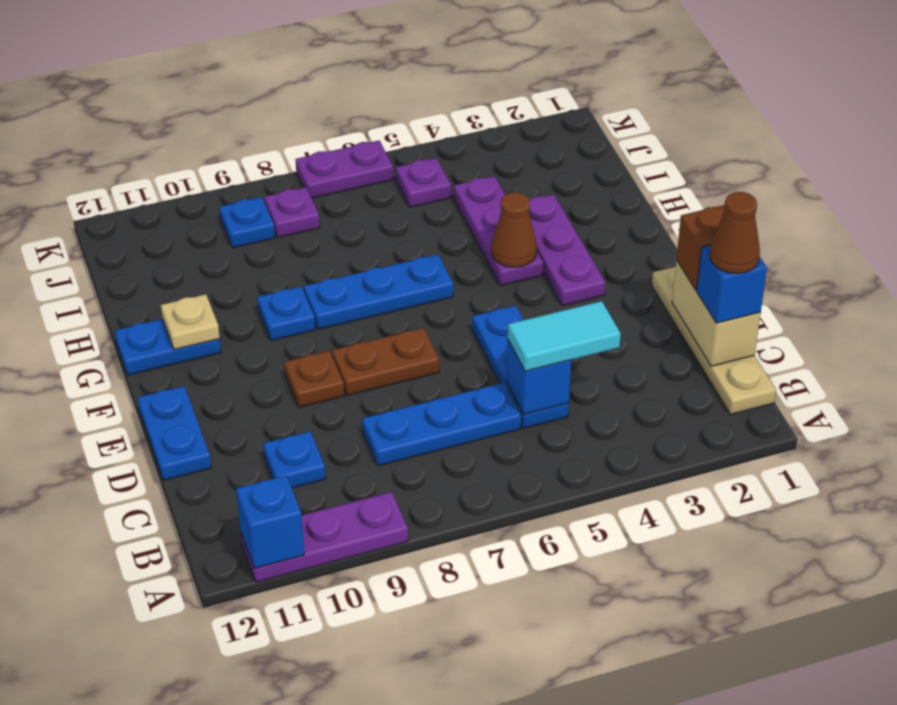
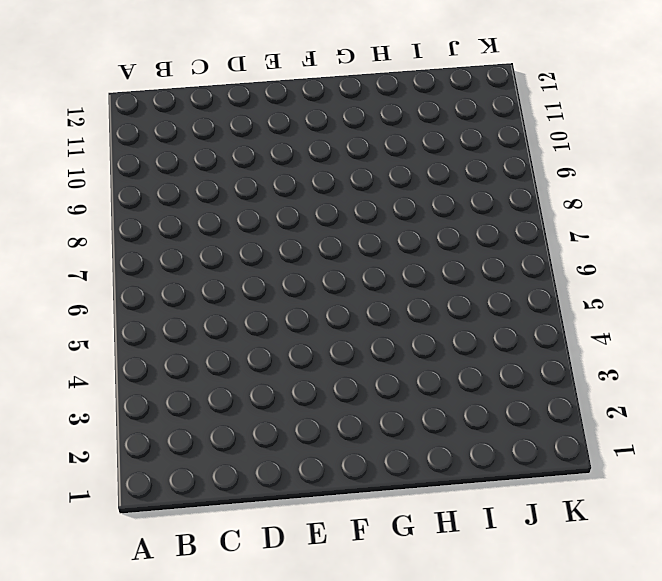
none -> purple plate A9:A11 level 1
none -> tan plate B1:E1 level 1
none -> blue plate C5:E5 level 1

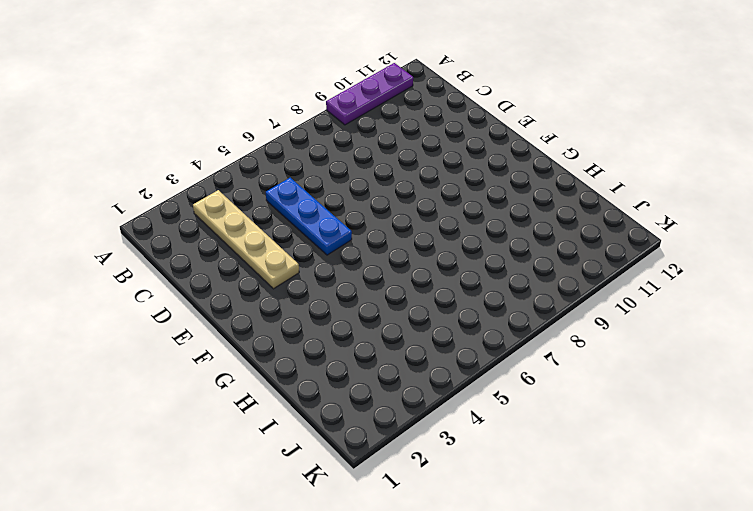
tan plate B3:E3 level 1 -> tan plate B1:E1 level 1
none -> blue plate C6:C8 level 1
none -> blue plate C10 level 1
none -> blue plate D12:E12 level 1

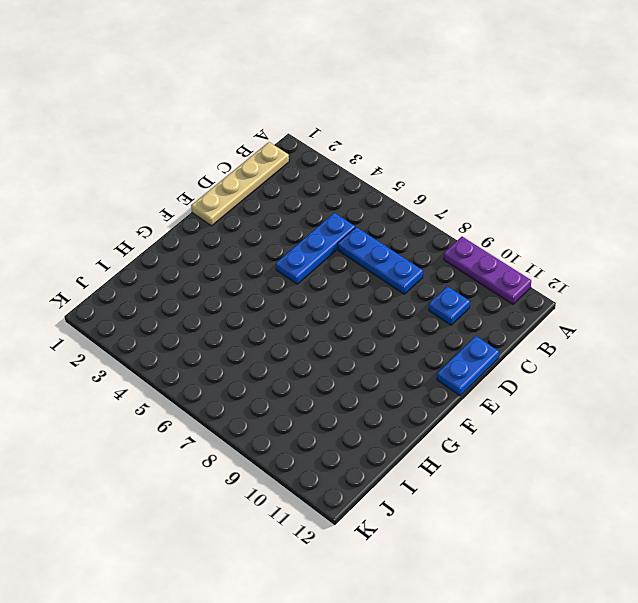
none -> brown plate E7:E8 level 1
none -> brown plate E9 level 1
none -> purple plate F3:H3 level 1

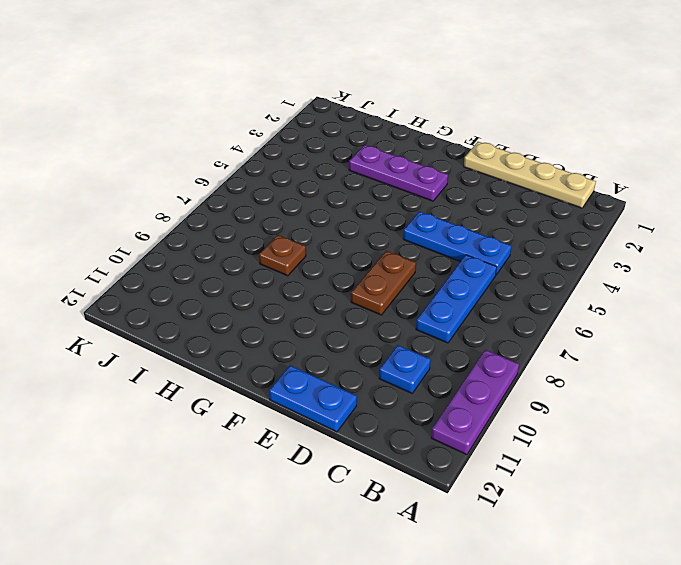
brown plate H8 level 1 -> brown plate E9 level 1
none -> purple plate G4:I4 level 1
none -> blue plate G6:G8 level 1
none -> blue plate G9 level 1

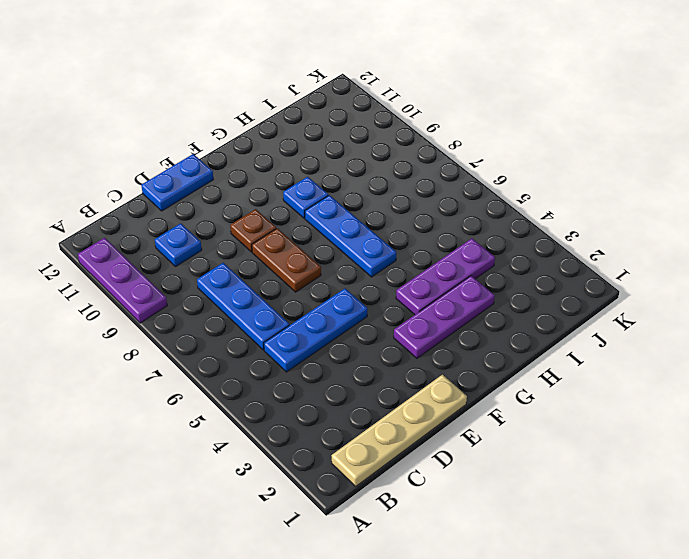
none -> blue plate G11:G12 level 1
none -> purple plate J5 level 1
none -> purple plate J8 level 1

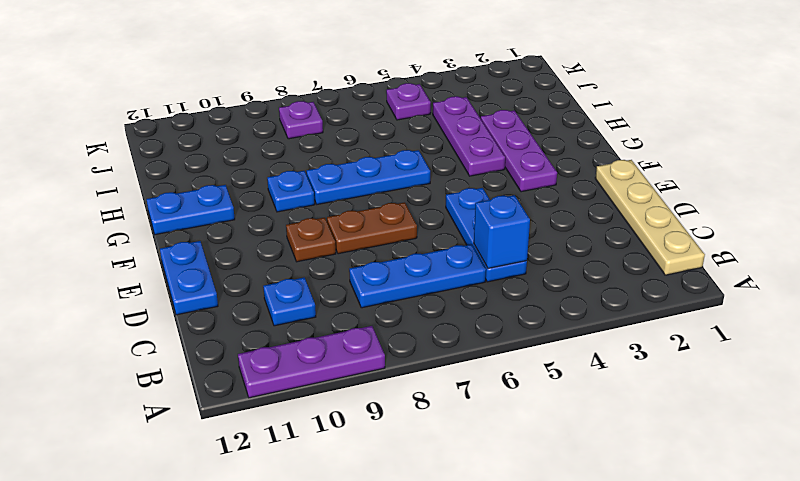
none -> blue plate J9 level 1
none -> purple plate K6:K7 level 1
none -> blue brick A11 level 2

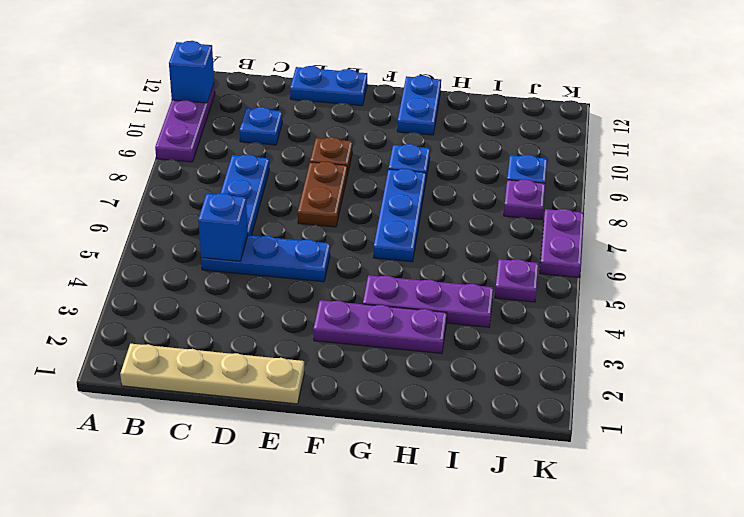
none -> tan brick C1:D1 level 2
none -> brown cone G4 level 2
none -> tan plate G11 level 2

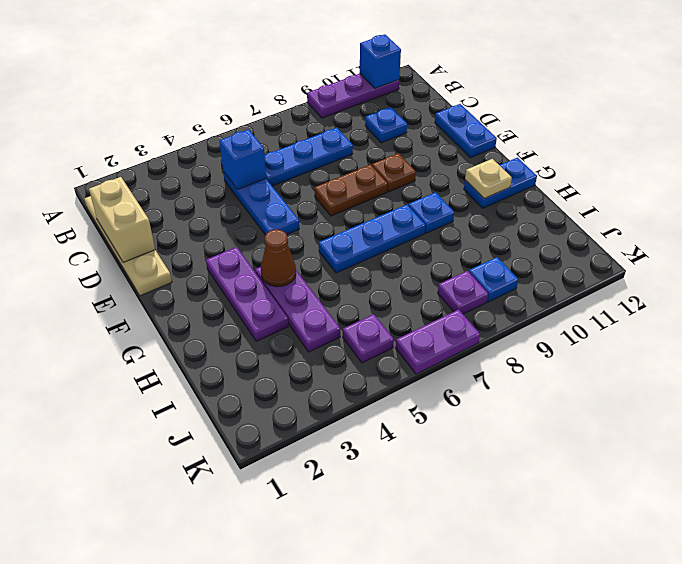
none -> blue brick C1 level 3
none -> cyan tile C4:C5 level 3
none -> brown brick D1 level 3

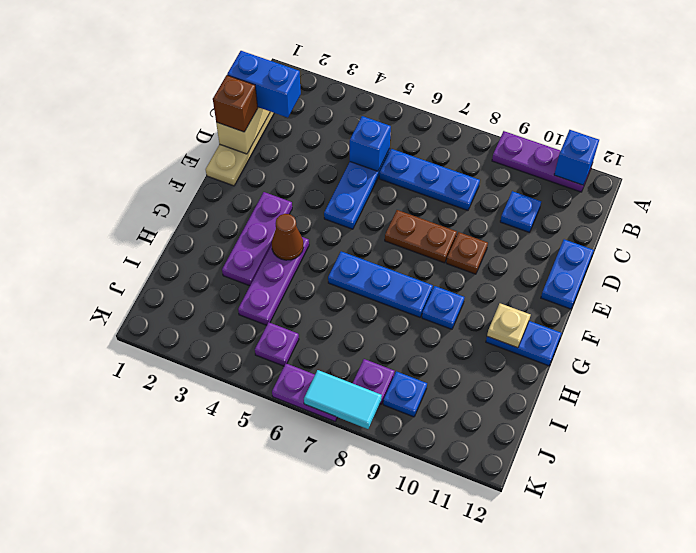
blue brick C1:C2 level 3 -> blue brick C1 level 3
cyan tile K7:K8 level 2 -> cyan tile C4:C5 level 3
none -> brown cone C1 level 4

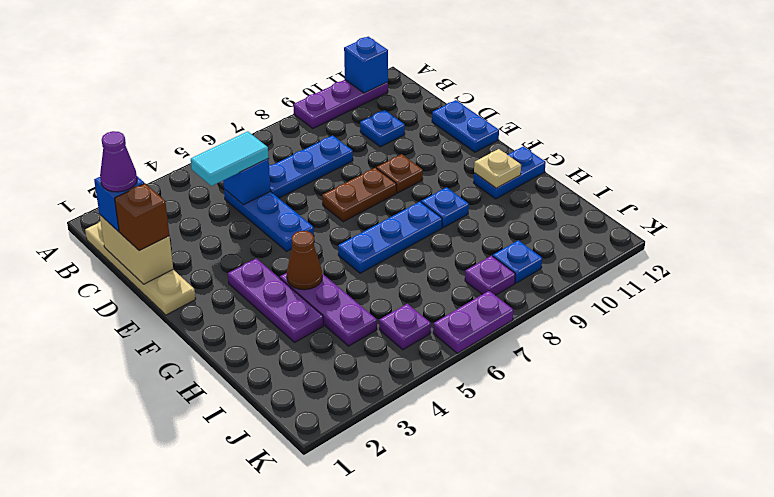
purple cone C1 level 4 -> brown cone C1 level 4

